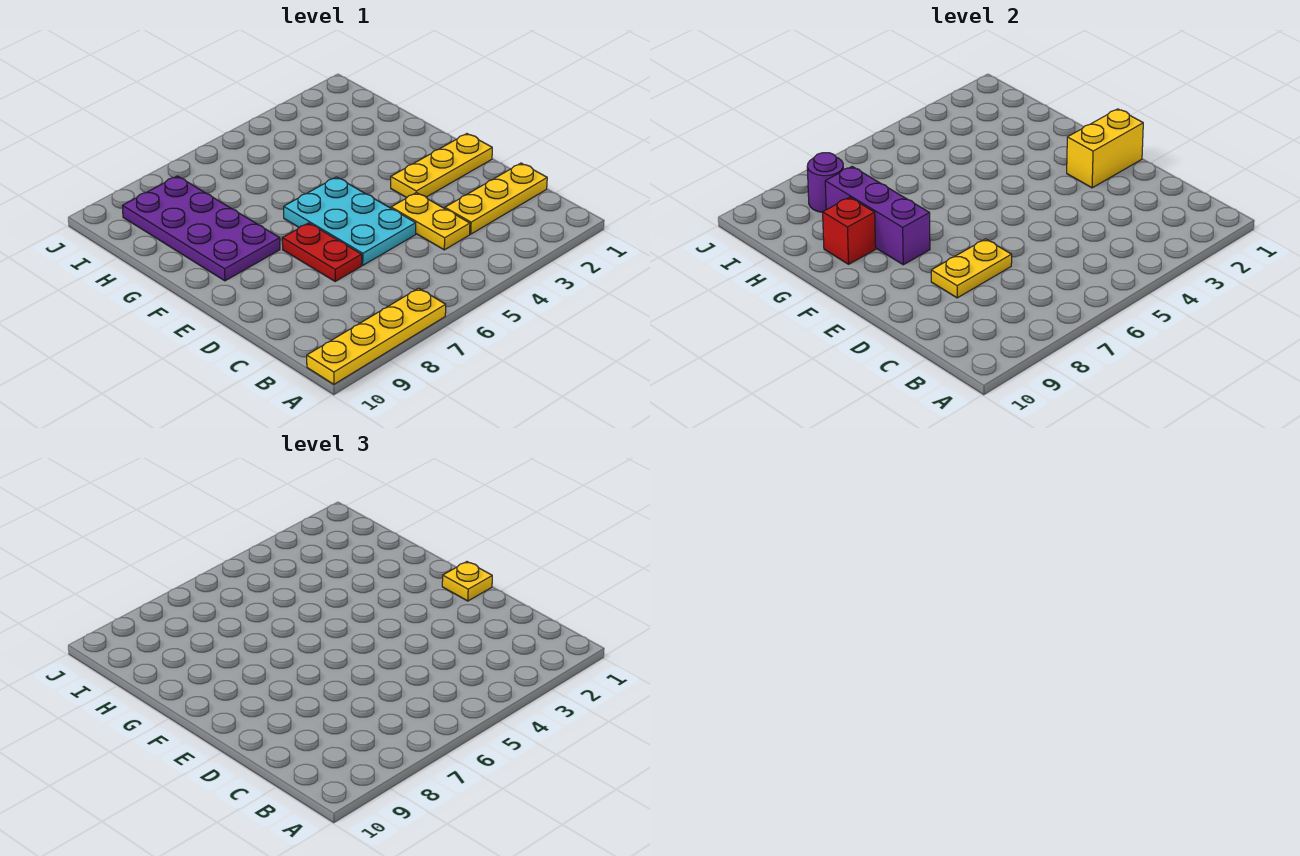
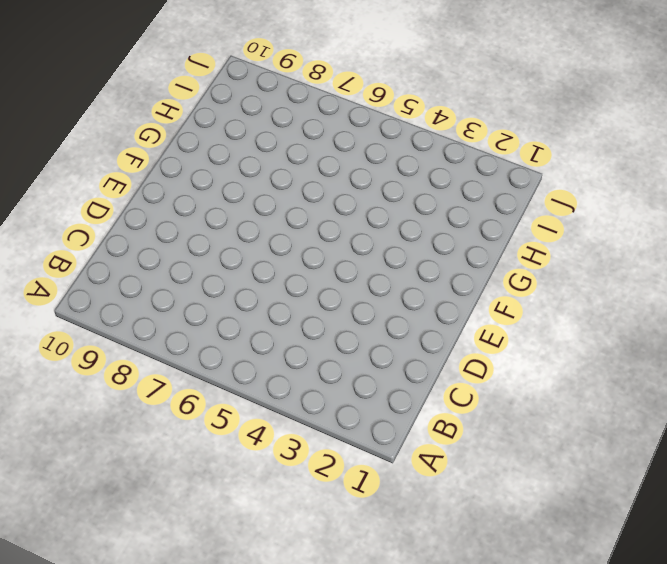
none -> yellow plate A7:A10 level 1
none -> yellow plate C1:C3 level 1
none -> yellow plate C4:D4 level 1

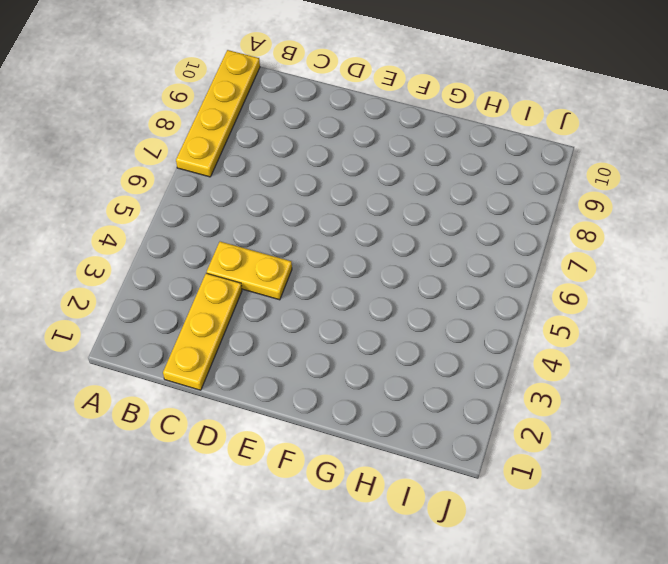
none -> cyan plate D5:F6 level 1
none -> red plate D7:E7 level 1
none -> yellow plate E1:E3 level 1

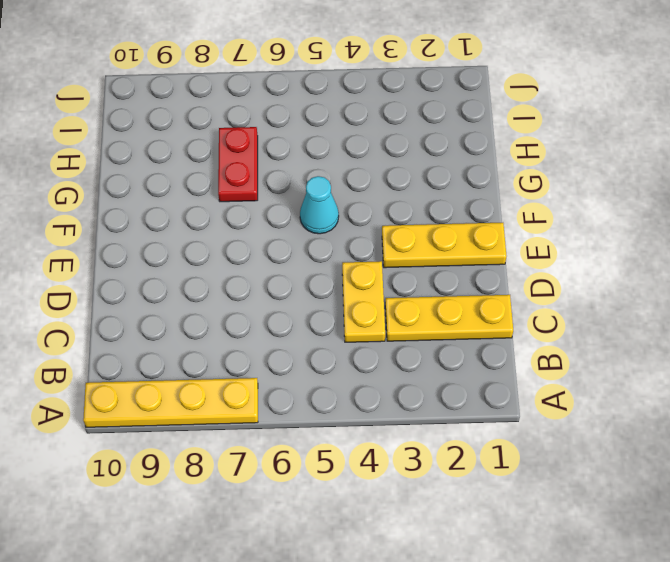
cyan cone F5 level 1 -> cyan plate D5:F6 level 1
red plate G7:H7 level 1 -> red plate D7:E7 level 1
none -> purple plate F8:I9 level 1
none -> yellow plate D7:D8 level 2
none -> yellow brick E1:E2 level 2

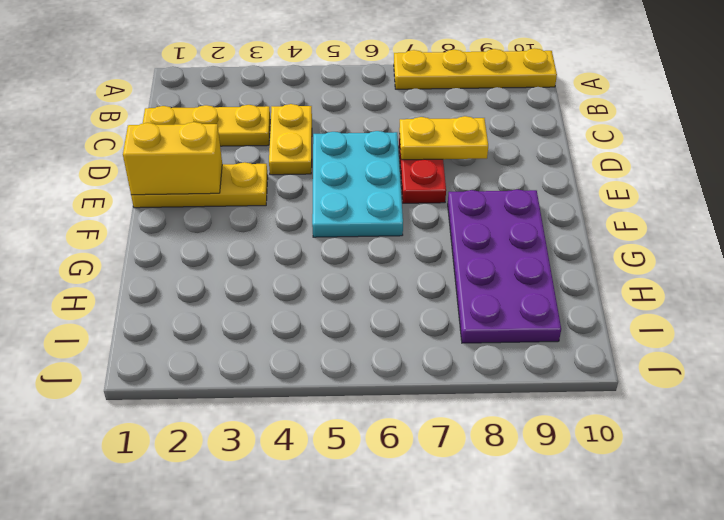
none -> purple brick F8:H8 level 2
none -> red brick G9 level 2
none -> purple round brick I8 level 2

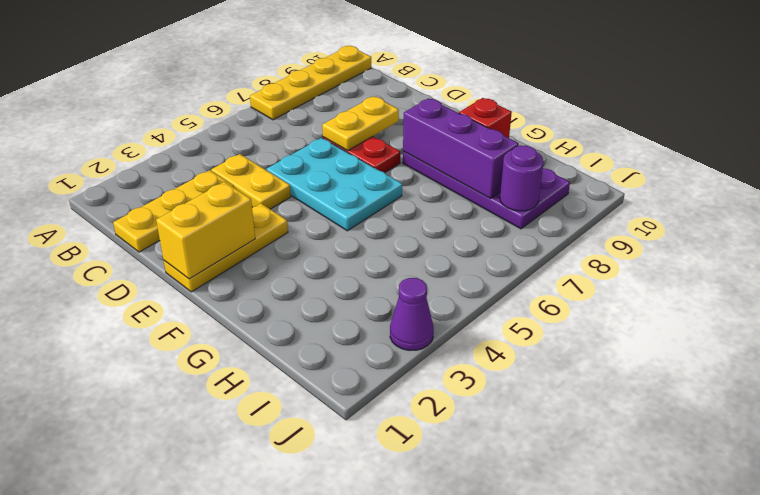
purple cone J3 level 1 -> none
none -> yellow plate E1 level 3

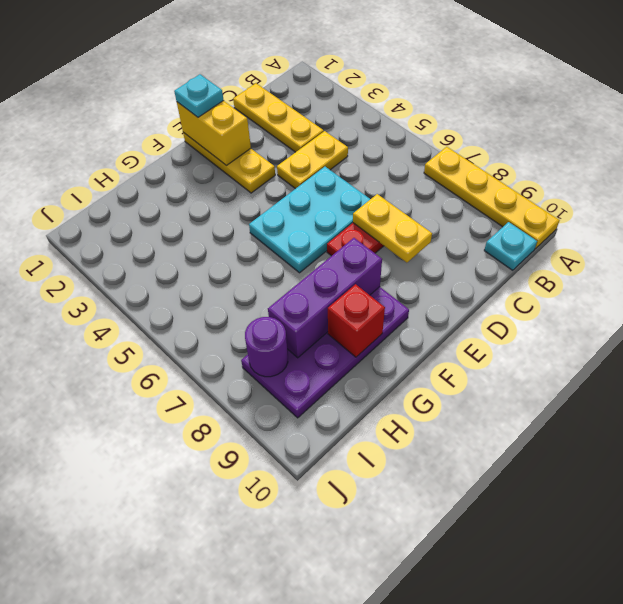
cyan plate B10 level 1 -> none
cyan plate E1 level 3 -> yellow plate E1 level 3

